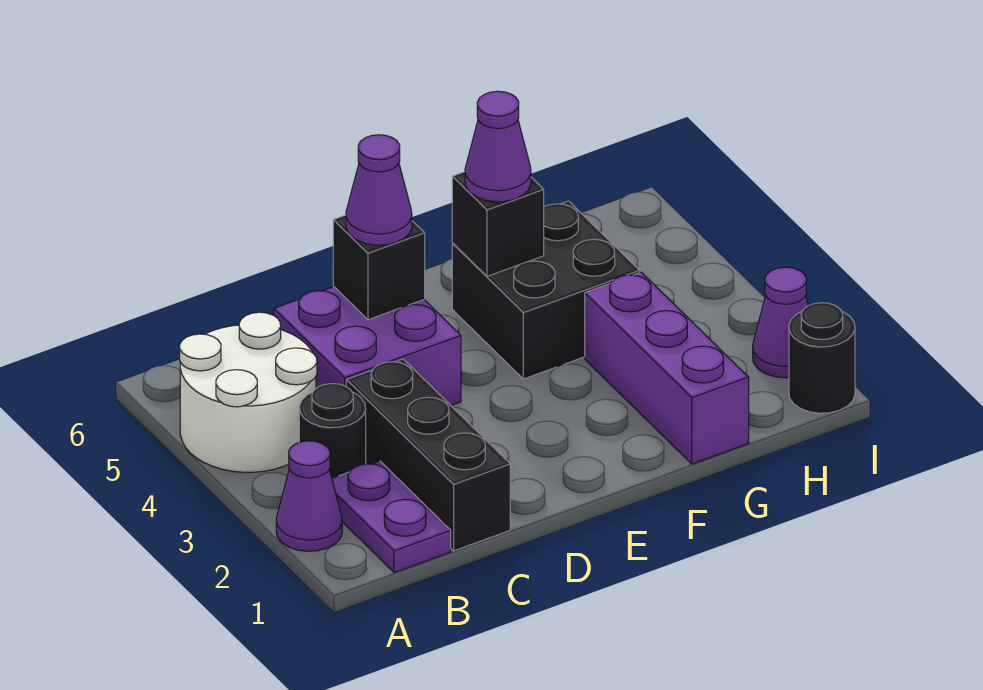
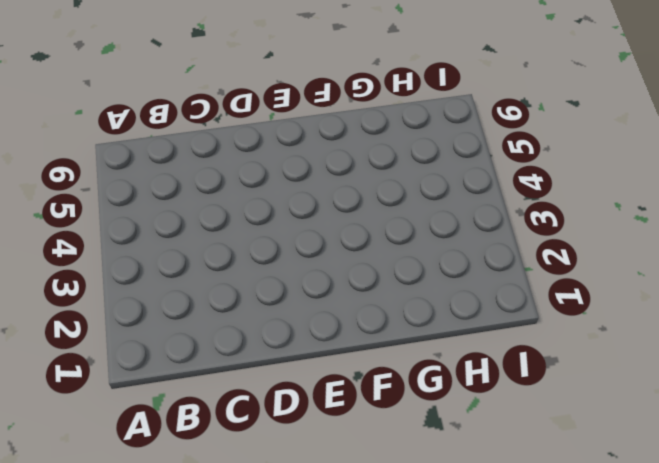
none -> purple cone A2 level 1
none -> white round brick A4:B5 level 1
none -> purple plate B1:B2 level 1

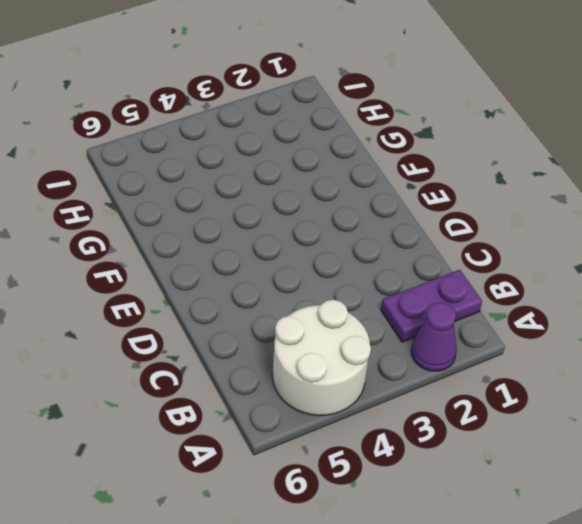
none -> black round brick B3 level 1
none -> black brick C1:C3 level 1
none -> purple brick C4:D5 level 1

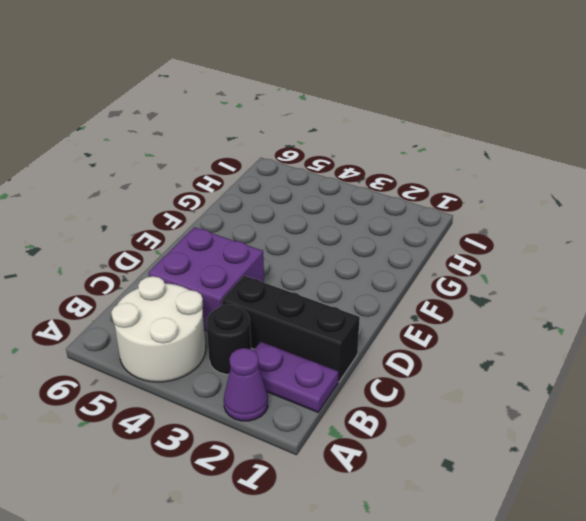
none -> black brick F4:G5 level 1
none -> purple brick G1:G3 level 1
none -> black round brick I1 level 1

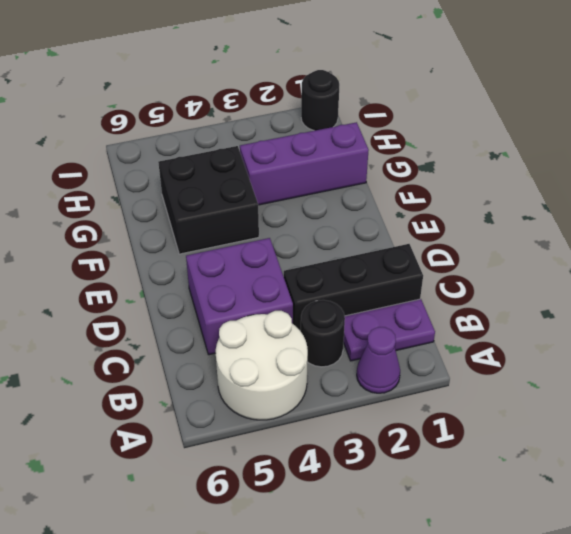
none -> purple cone I2 level 1
none -> black brick D5 level 2
none -> black brick F5 level 2

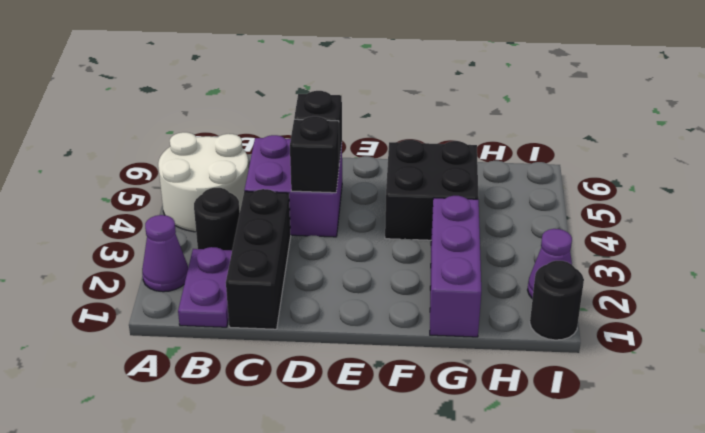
black brick D4 level 2 -> black brick F5 level 2
none -> purple cone D5 level 3
none -> purple cone F5 level 3

